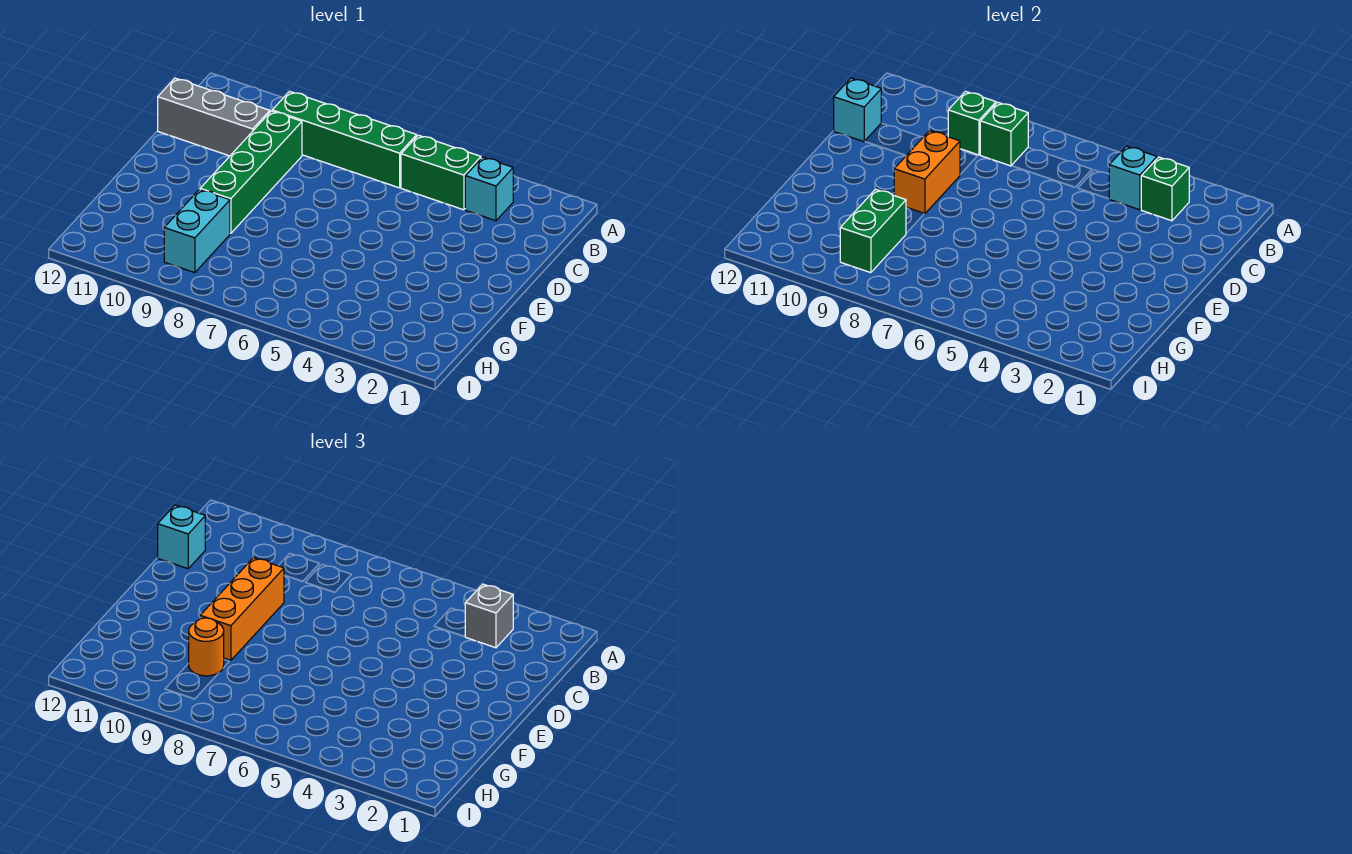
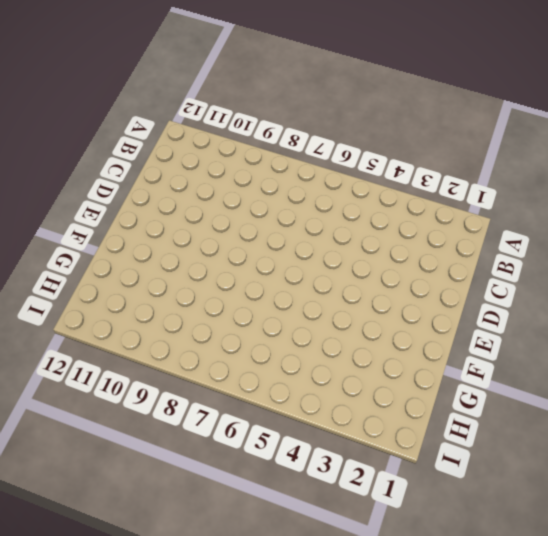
none -> cyan brick B3 level 1
none -> green brick B4:B5 level 1
none -> green brick B6:B9 level 1

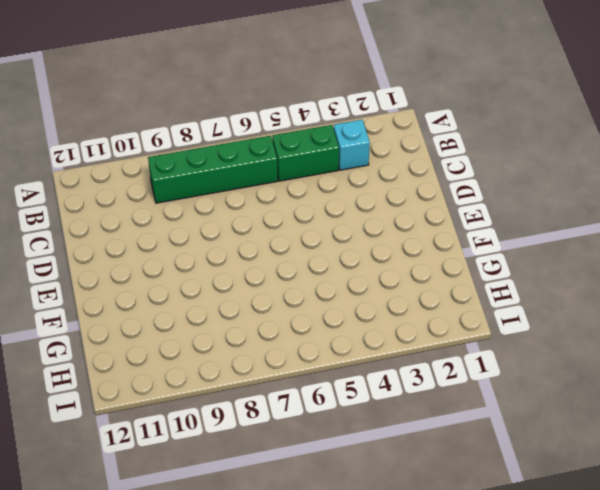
none -> green brick C9:F9 level 1
none -> grey brick C10:C12 level 1
none -> cyan brick G9:H9 level 1

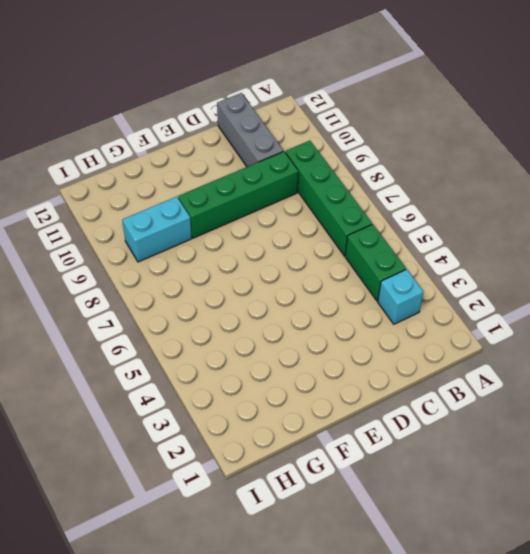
none -> green brick B3 level 2
none -> cyan brick B4 level 2
none -> green brick B8 level 2

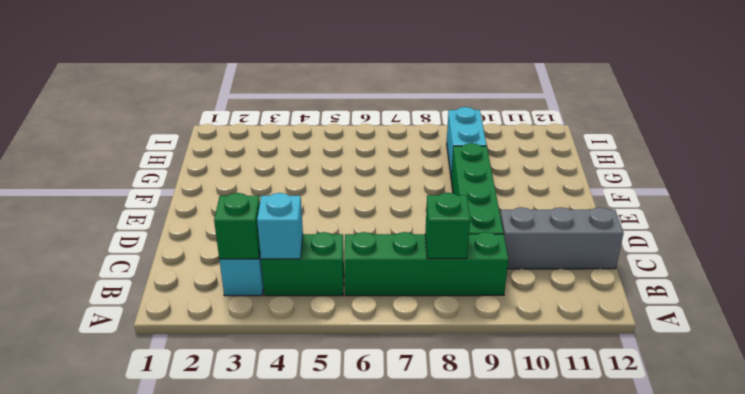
none -> green brick B9 level 2
none -> cyan brick C12 level 2
none -> orange brick D9:E9 level 2

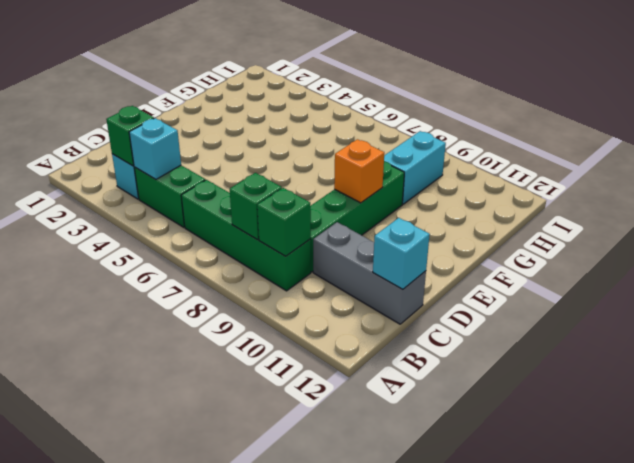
orange brick E9 level 2 -> orange brick D9:E9 level 2
none -> green brick G9:H9 level 2
none -> grey brick B3 level 3
none -> cyan brick C12 level 3

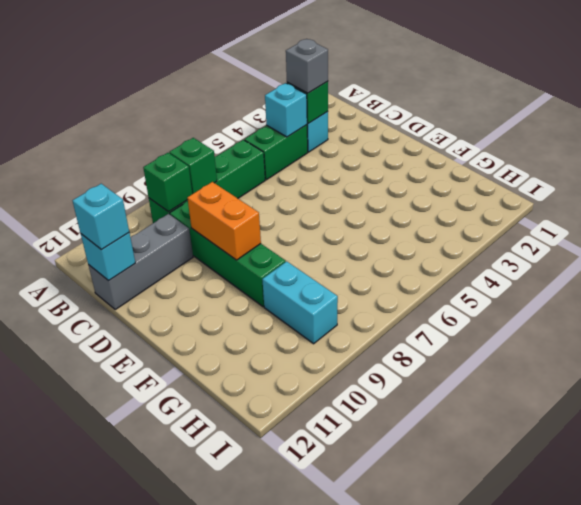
none -> green brick G9:H9 level 2
none -> orange brick D9:F9 level 3
none -> orange round brick G9 level 3

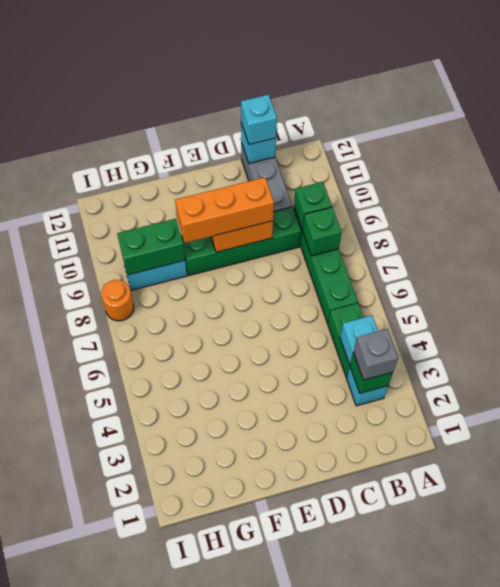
orange round brick I8 level 1 -> orange round brick G9 level 3

